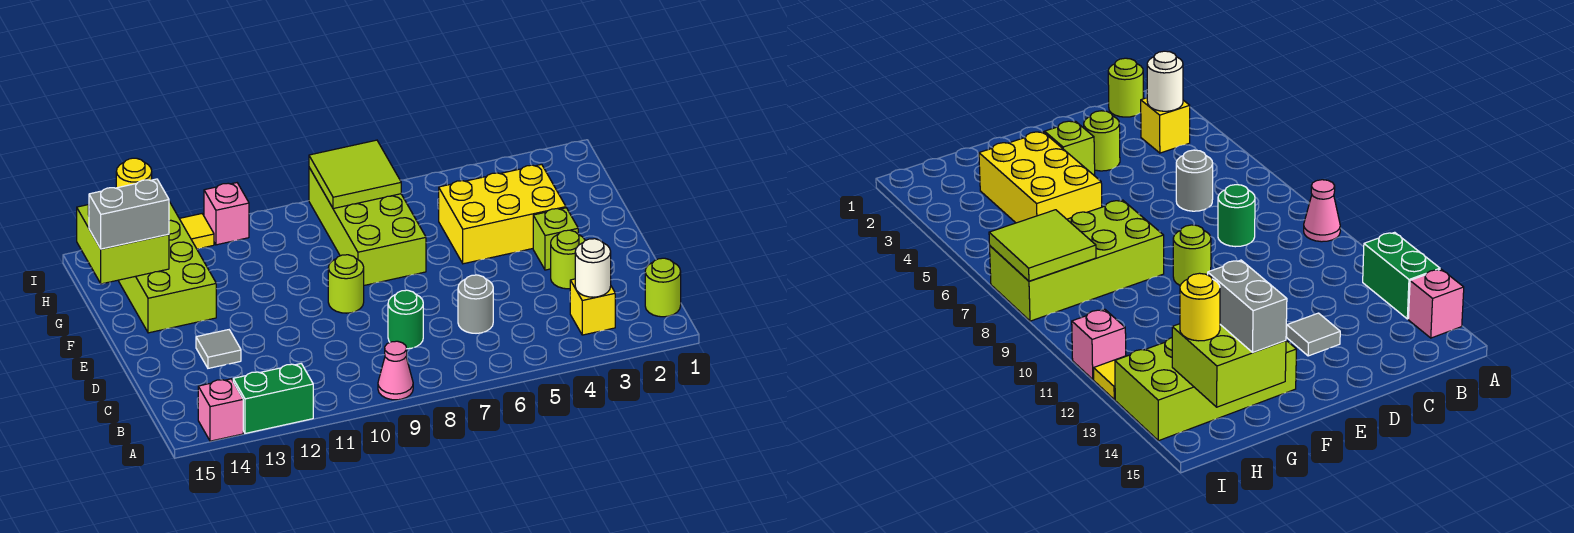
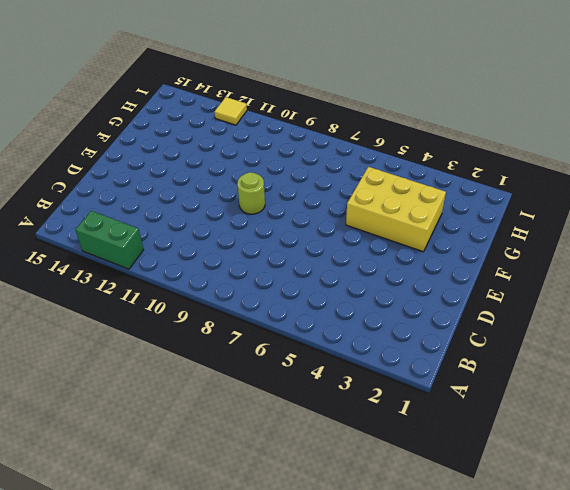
none -> pink cone A9 level 1
none -> pink brick A14 level 1
none -> lime round brick B1 level 1

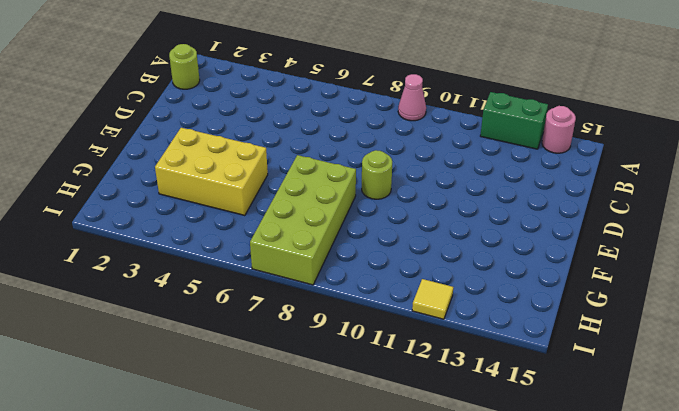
pink round brick A14 level 1 -> pink brick A14 level 1
none -> yellow brick B3 level 1
none -> grey round brick C6 level 1
none -> green round brick C8 level 1

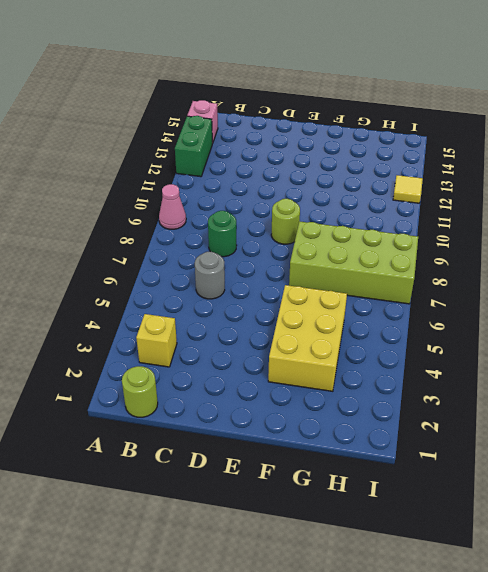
none -> lime round brick D3 level 1
none -> grey tile D13 level 1
none -> lime brick E3 level 1

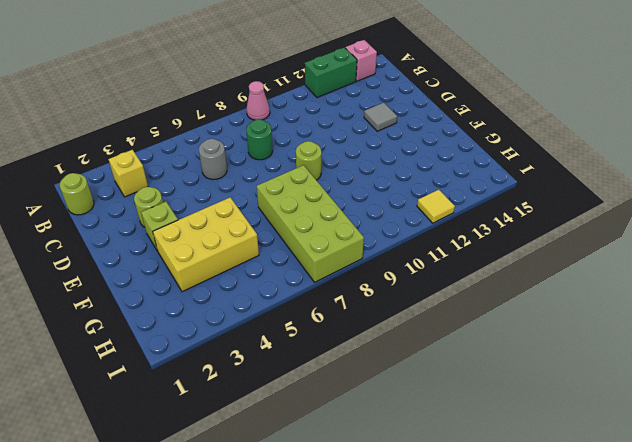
none -> lime brick F13:I14 level 1
none -> pink brick I11 level 1
none -> white round brick B3 level 2

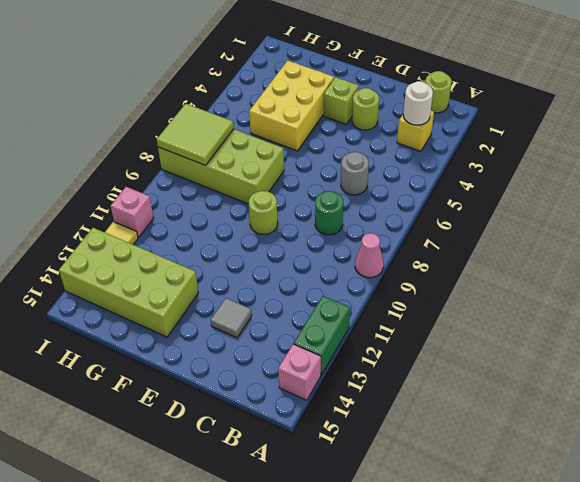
none -> lime brick G14:H15 level 2
none -> grey brick G14:G15 level 3
none -> yellow round brick H14 level 3

